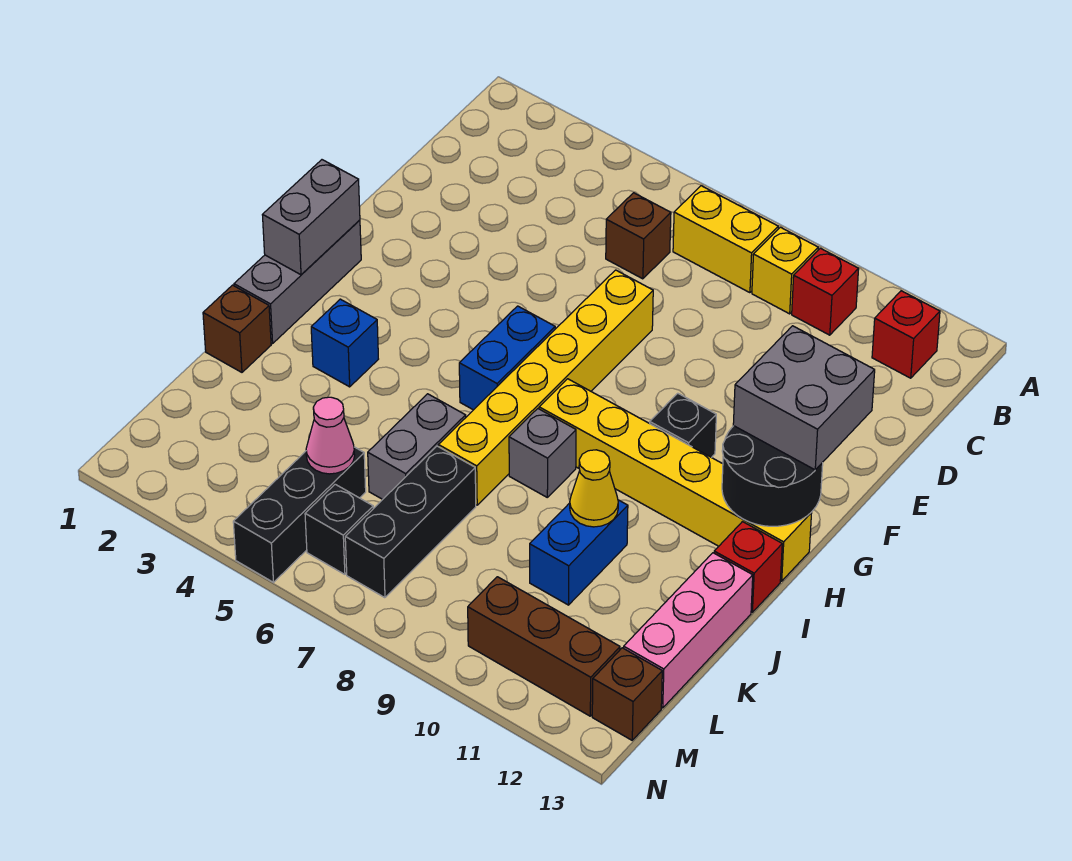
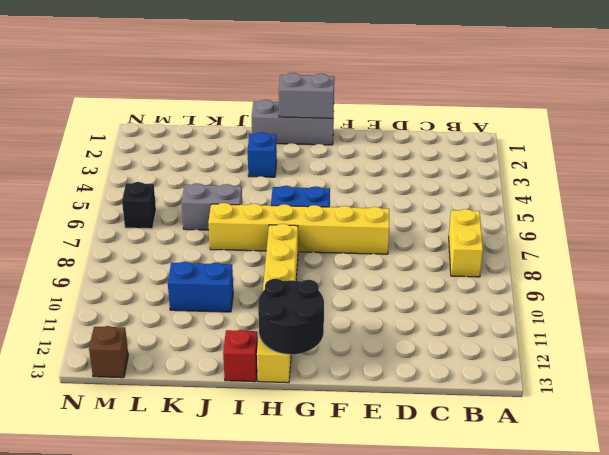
none -> yellow brick B9 level 1
none -> red brick B10 level 1
none -> red brick B12 level 1

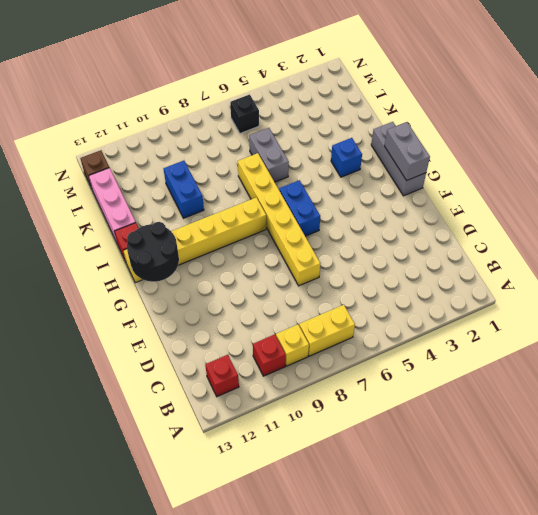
none -> brown brick C6 level 1
none -> black brick G10 level 1
none -> grey brick I8 level 1

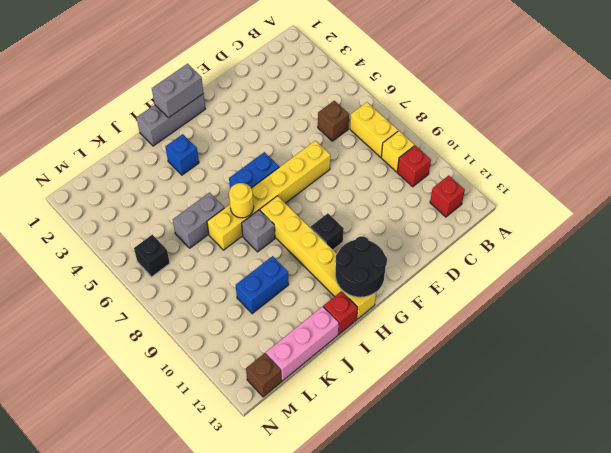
yellow round brick I7 level 2 -> none
none -> brown brick J1 level 1
none -> black brick K7:M7 level 1
none -> black brick L5:N5 level 1

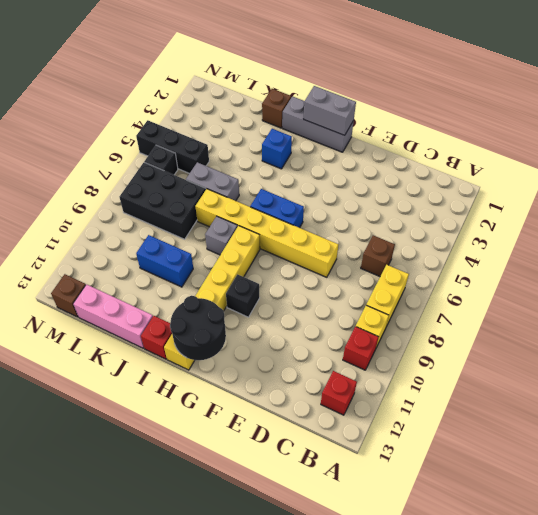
black brick K7:M8 level 1 -> black brick K7:M7 level 1
none -> brown brick M10:M12 level 1
none -> yellow cone J10 level 2
none -> pink cone L5 level 2

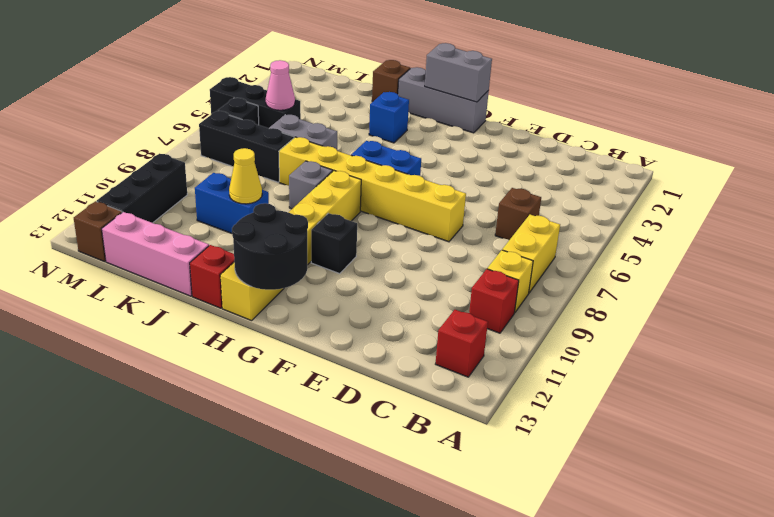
black brick M10:M12 level 1 -> brown brick M10:M12 level 1
none -> grey brick F12:G13 level 3

